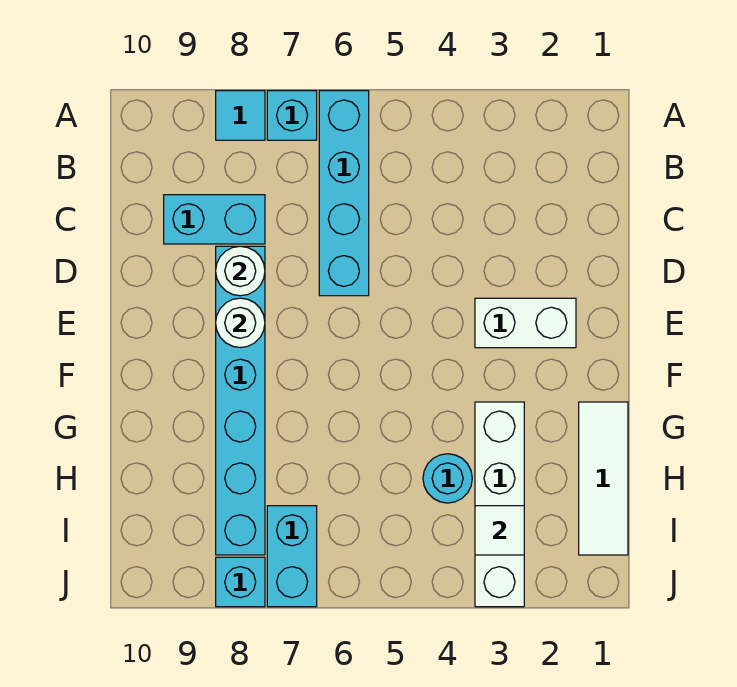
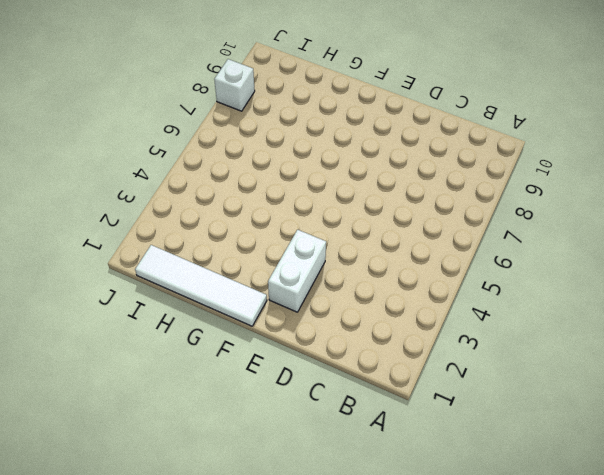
white tile F1:I1 level 1 -> white tile G1:I1 level 1
white brick J8 level 1 -> cyan brick J8 level 1
none -> cyan brick A6:D6 level 1
none -> cyan brick A7 level 1
none -> cyan tile A8 level 1

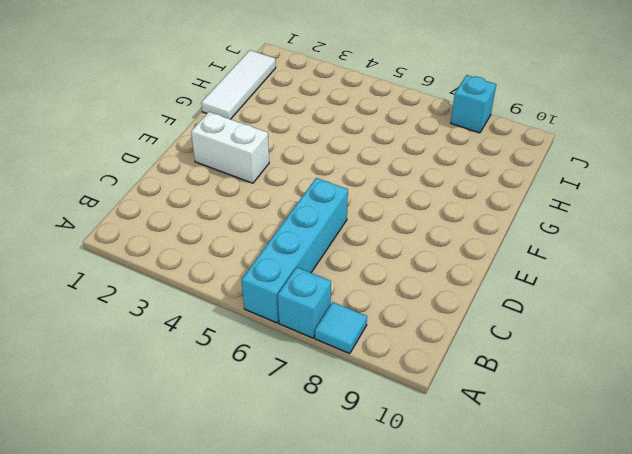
none -> cyan brick C8:C9 level 1
none -> cyan brick D8:I8 level 1
none -> white brick G3:J3 level 1

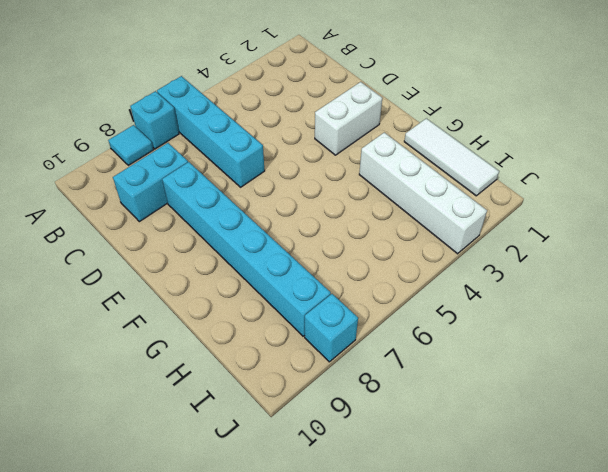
none -> cyan round brick H4 level 1
none -> cyan brick I7:J7 level 1
none -> white round brick D8 level 2

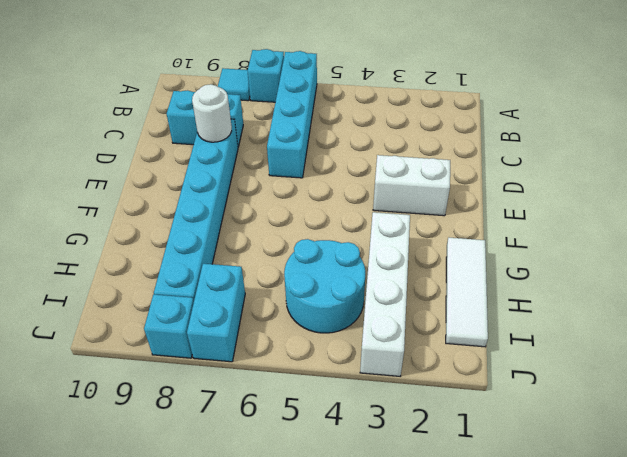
cyan round brick H4:I5 level 1 -> cyan round brick H4 level 1
none -> white round brick E8 level 2
none -> white tile I3 level 2

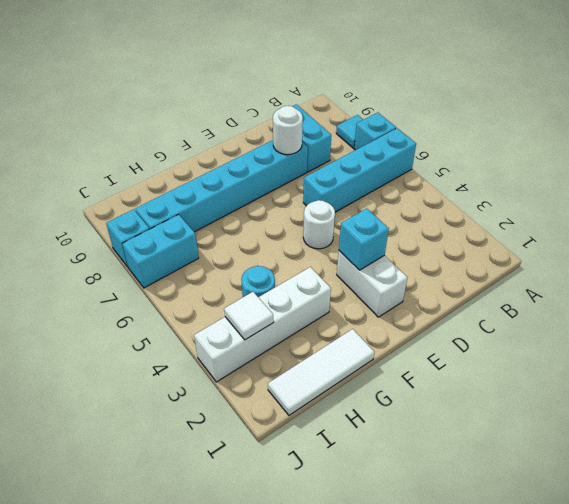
cyan brick E3 level 2 -> none
white round brick E5 level 1 -> white round brick E8 level 2

